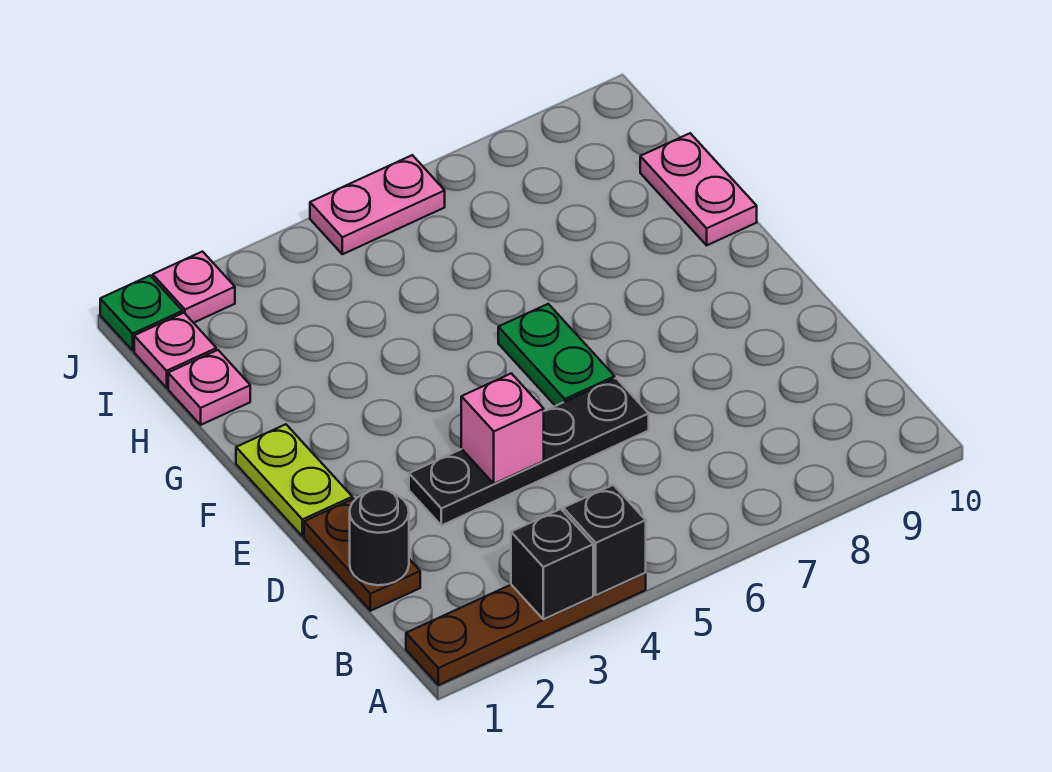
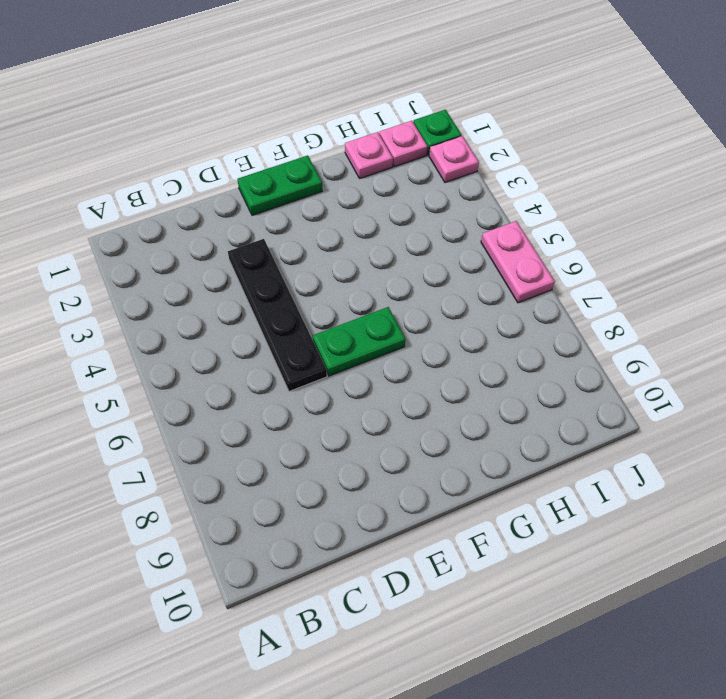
green plate E1:F1 level 1 -> lime plate E1:F1 level 1
none -> brown plate A1:A4 level 1
none -> brown plate C1:D1 level 1
none -> pink plate G10:H10 level 1

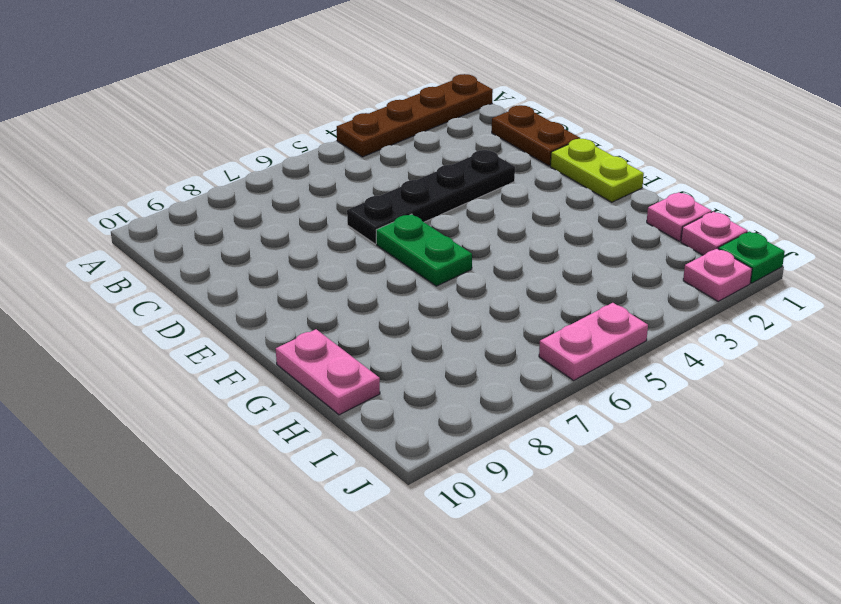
none -> black brick A3 level 2
none -> black brick A4 level 2
none -> black round brick C1 level 2

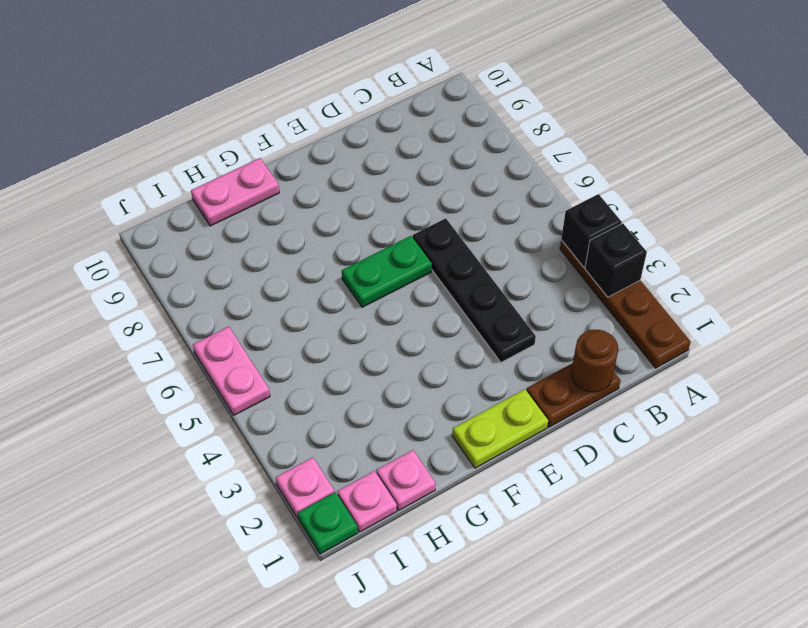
brown round brick C1 level 2 -> black round brick C1 level 2
none -> pink brick D4 level 2

